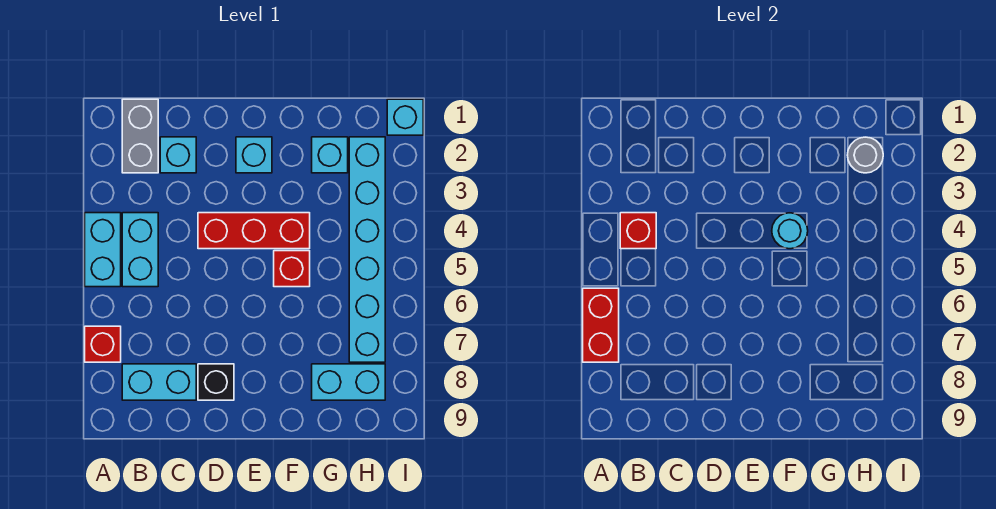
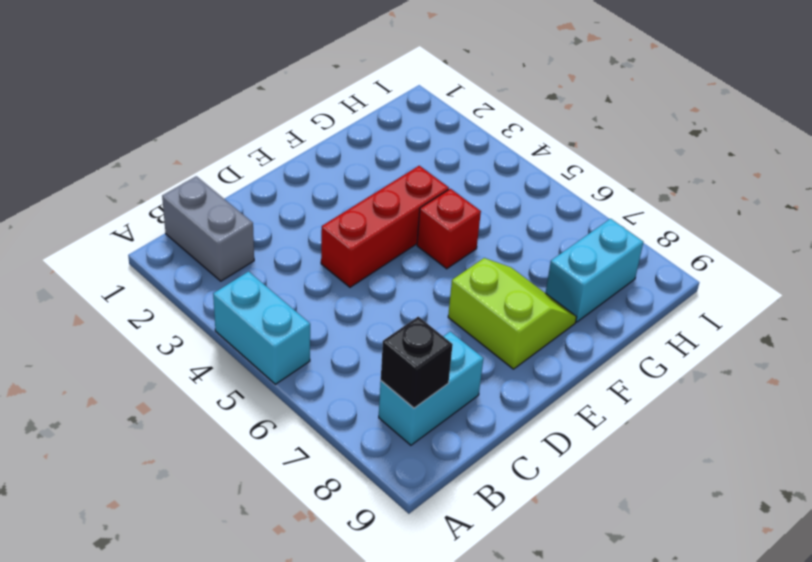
black brick B8 level 2 -> black brick D8 level 1
lime slope E7:F8 level 1 top E -> none
none -> red brick A7 level 1
none -> cyan brick B4:B5 level 1
none -> cyan brick C2 level 1

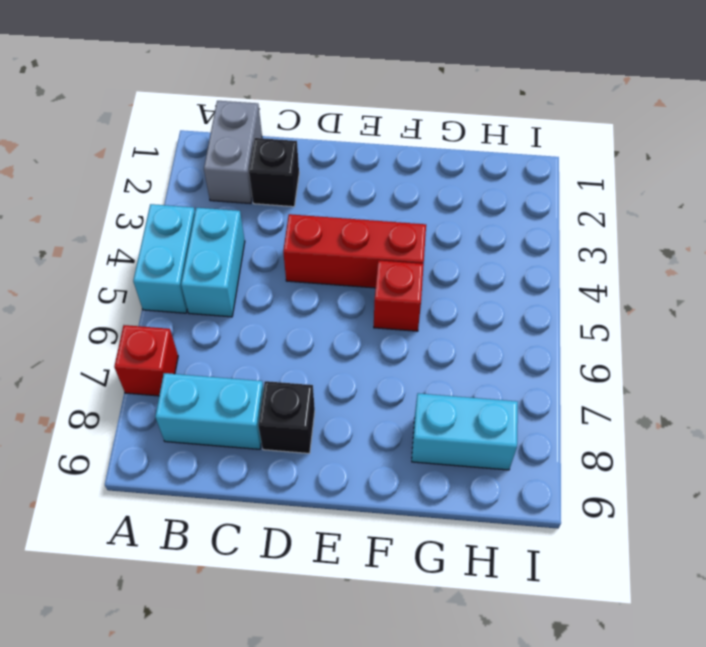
black brick C2 level 1 -> cyan brick C2 level 1
none -> cyan brick E2 level 1
none -> cyan brick G2 level 1
none -> cyan brick H2:H7 level 1

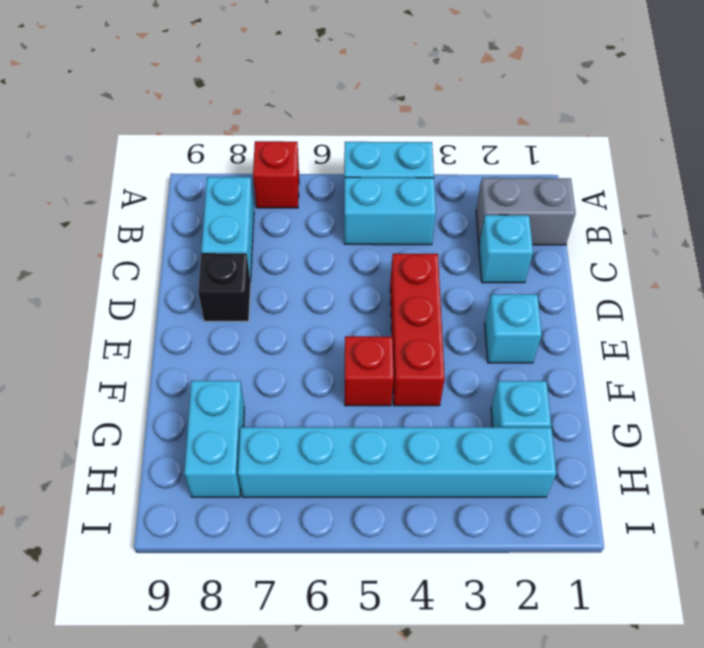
none -> cyan brick I1 level 1
none -> red brick A6:A7 level 2
none -> red brick B4 level 2

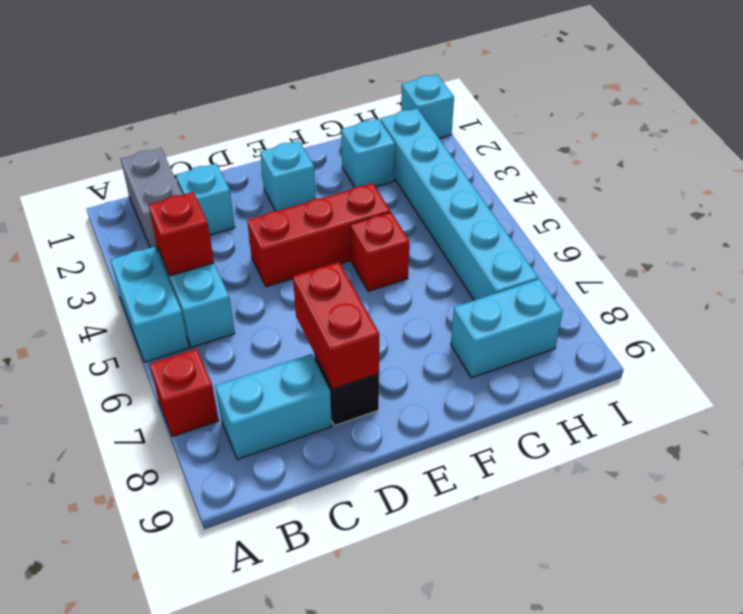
red brick D7:D8 level 2 -> red brick A6:A7 level 2
none -> cyan round brick F4 level 2
none -> grey round brick H2 level 2

